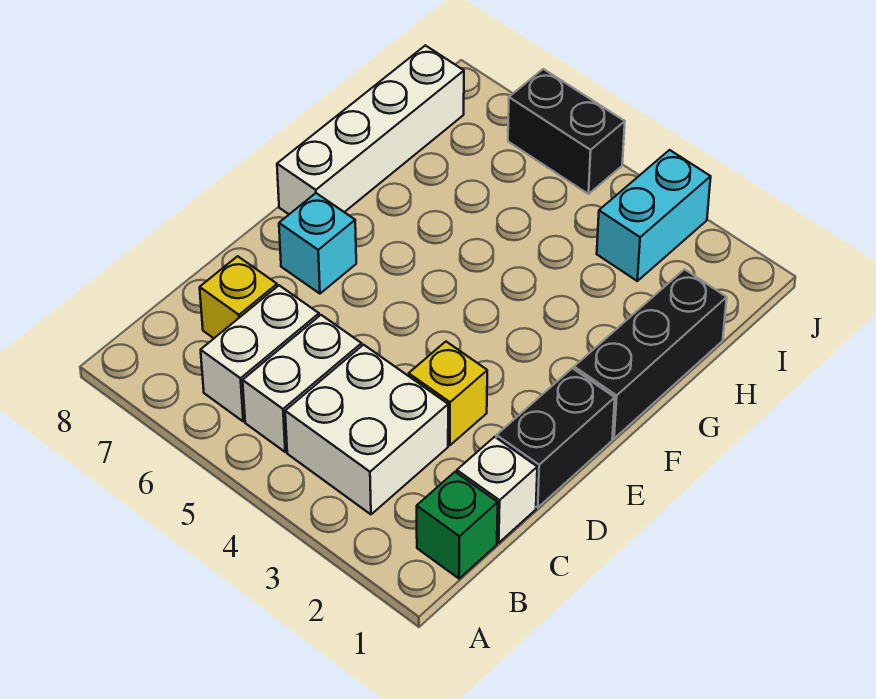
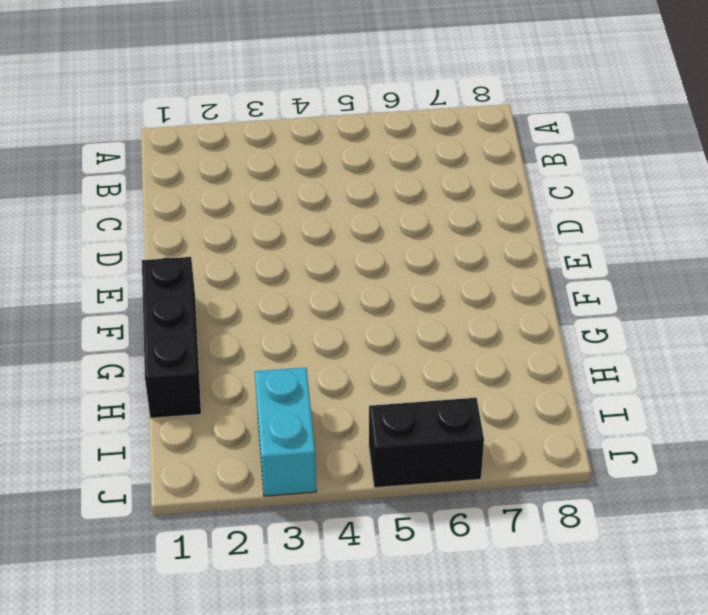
none -> green brick B1 level 1
none -> white brick B3:C4 level 1
none -> white brick B5:C5 level 1

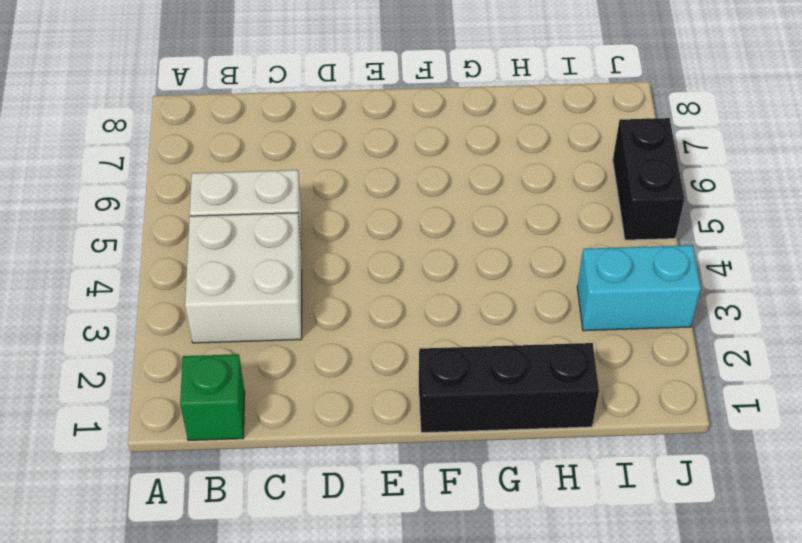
none -> white brick B6:C6 level 1
none -> white brick C1 level 1
none -> yellow brick C7 level 1

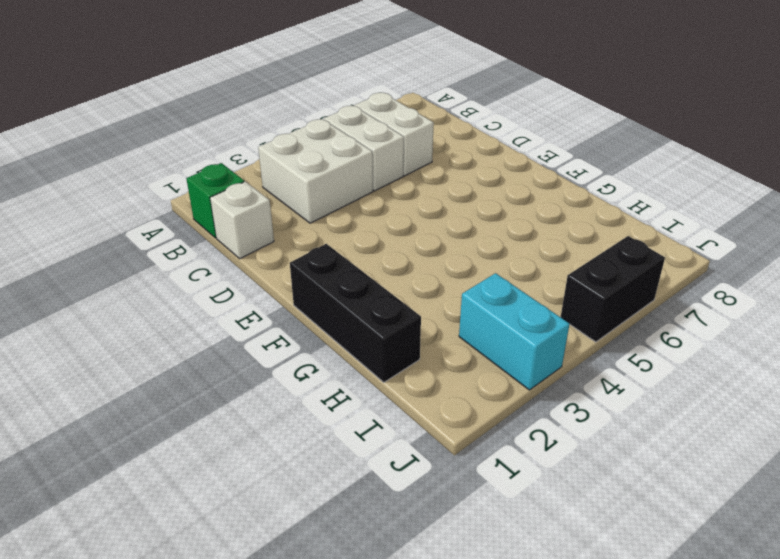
none -> yellow brick C7 level 1
none -> black brick D1:E1 level 1
none -> yellow brick D3 level 1

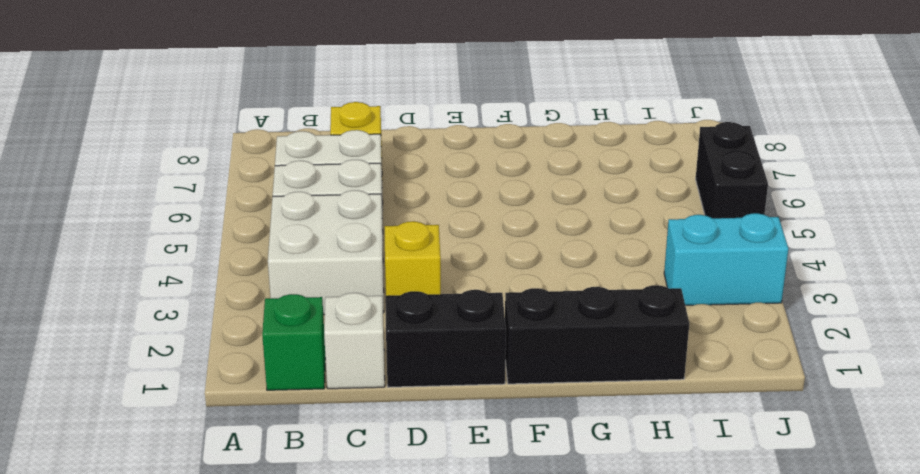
none -> cyan brick E7 level 1
none -> white brick F8:I8 level 1

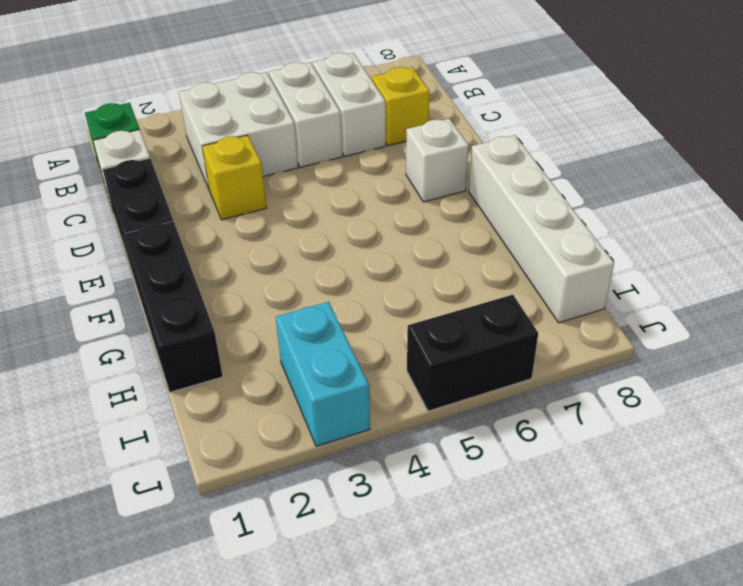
white brick E7 level 1 -> cyan brick E7 level 1

